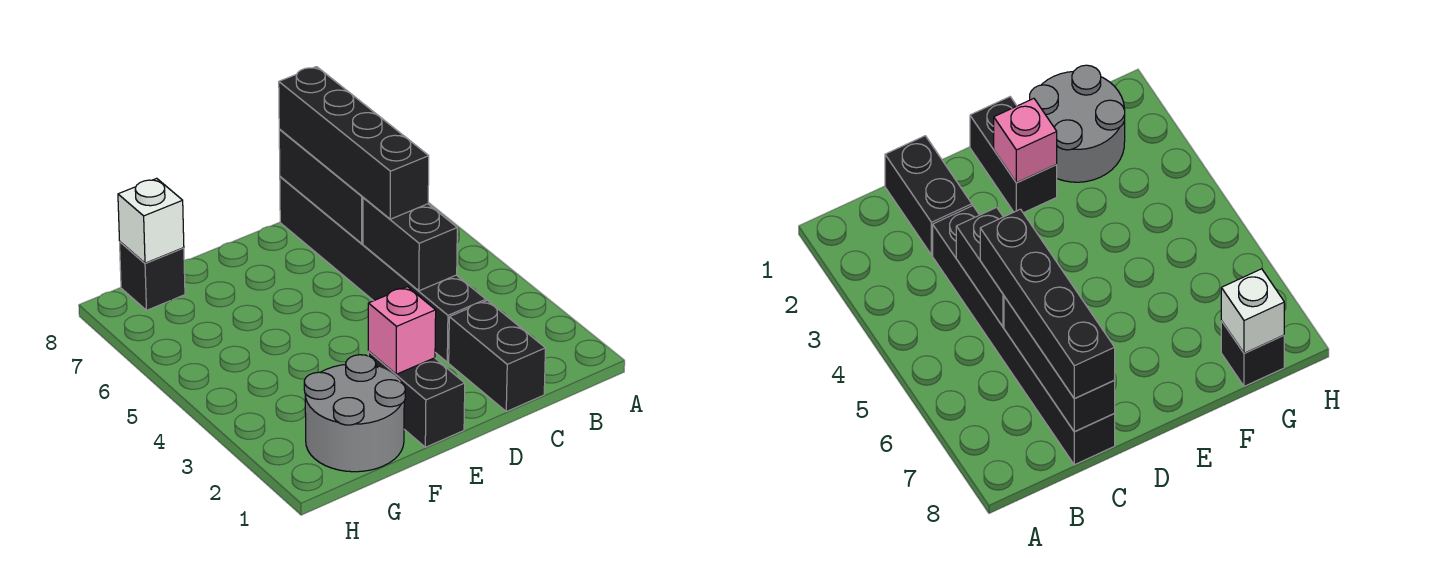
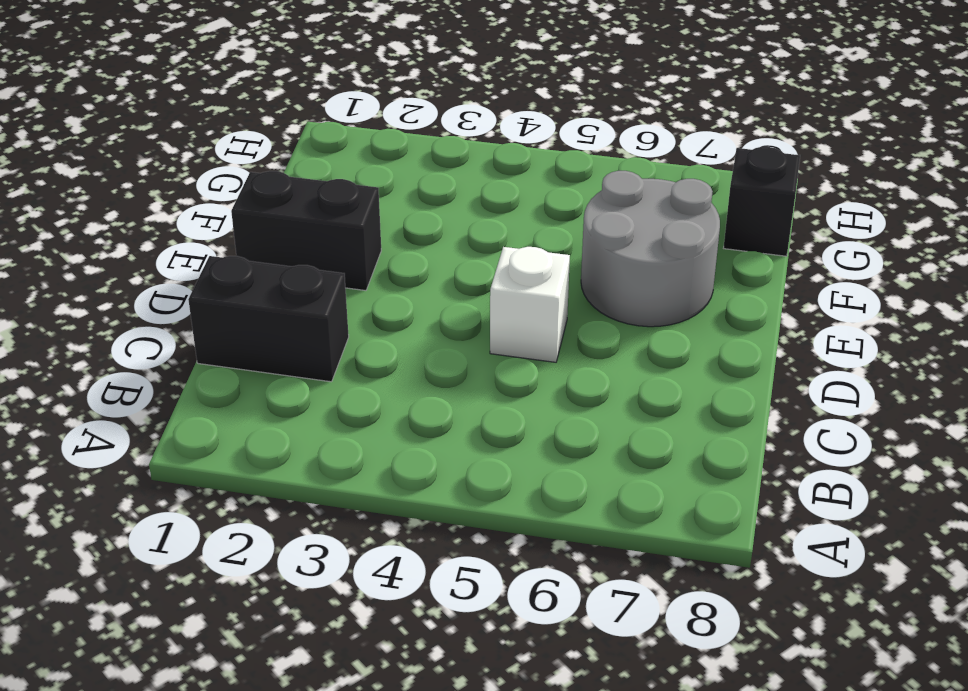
white brick D5 level 1 -> white brick G8 level 2
grey round brick E6:F7 level 1 -> grey round brick F1:G2 level 1
none -> black brick C3:C8 level 1
none -> black brick C4:C5 level 2

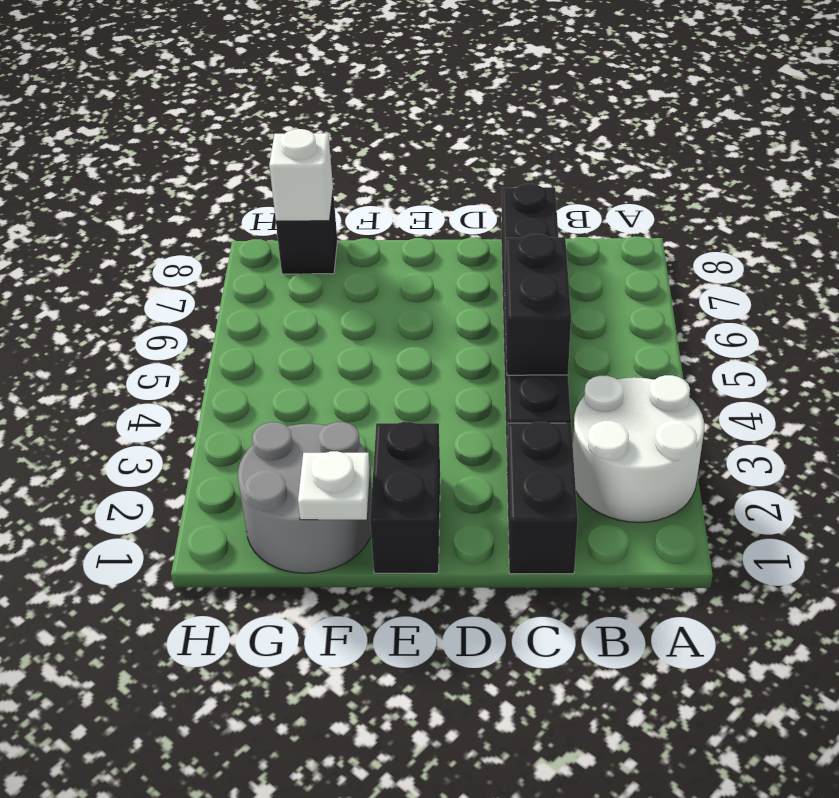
white round brick A2:B3 level 1 -> none
white plate F1 level 2 -> none
none -> black brick C6:C8 level 2
none -> pink brick E2 level 2

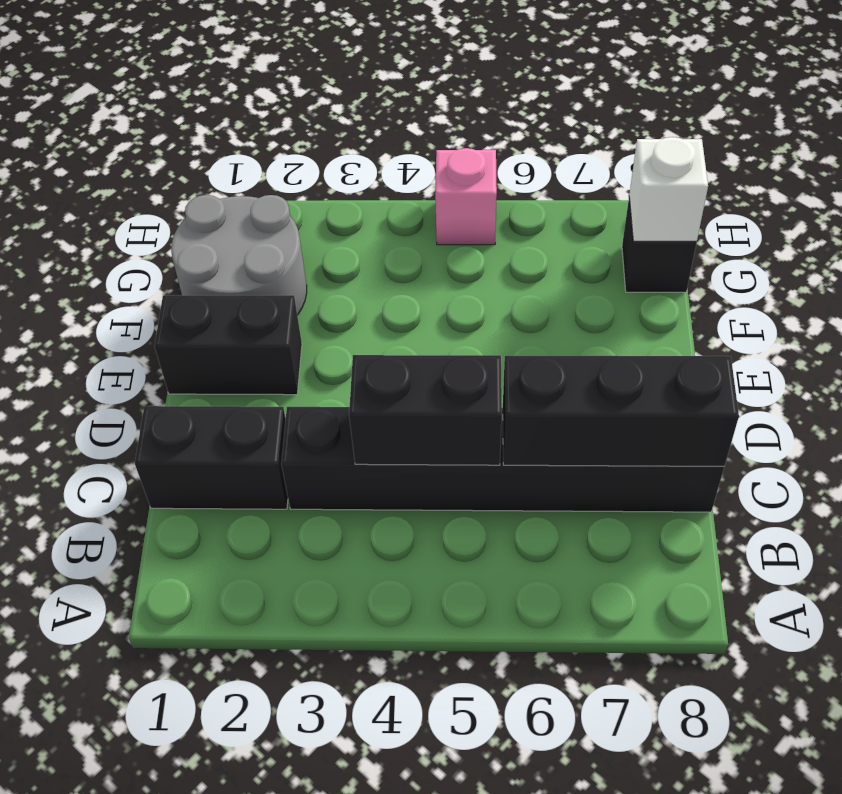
pink brick H5 level 1 -> pink brick E2 level 2
none -> black brick C5:C8 level 3

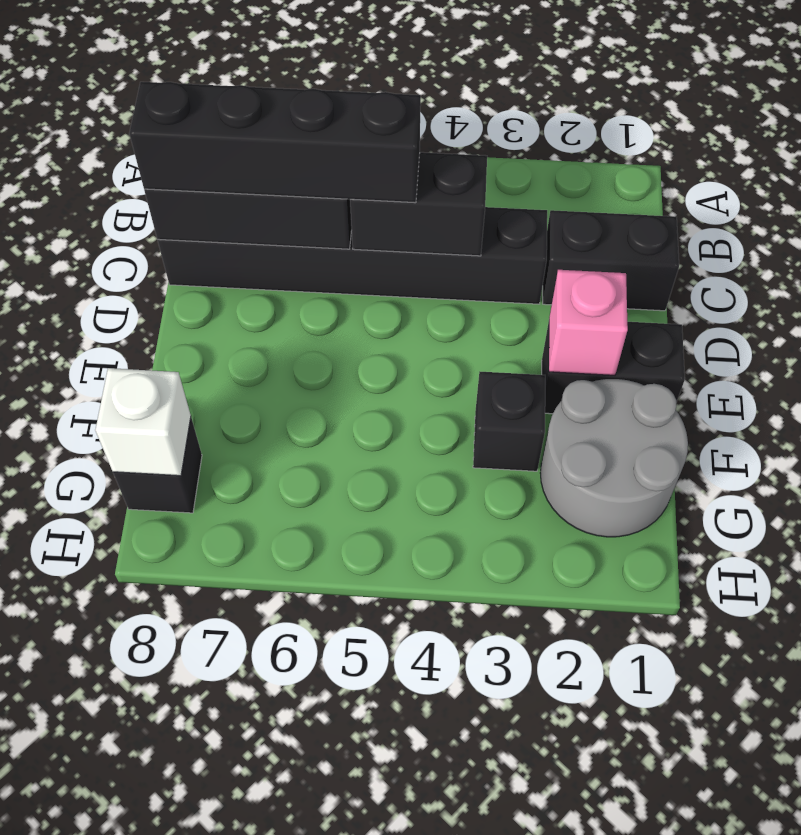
black brick F3 level 1 -> none

